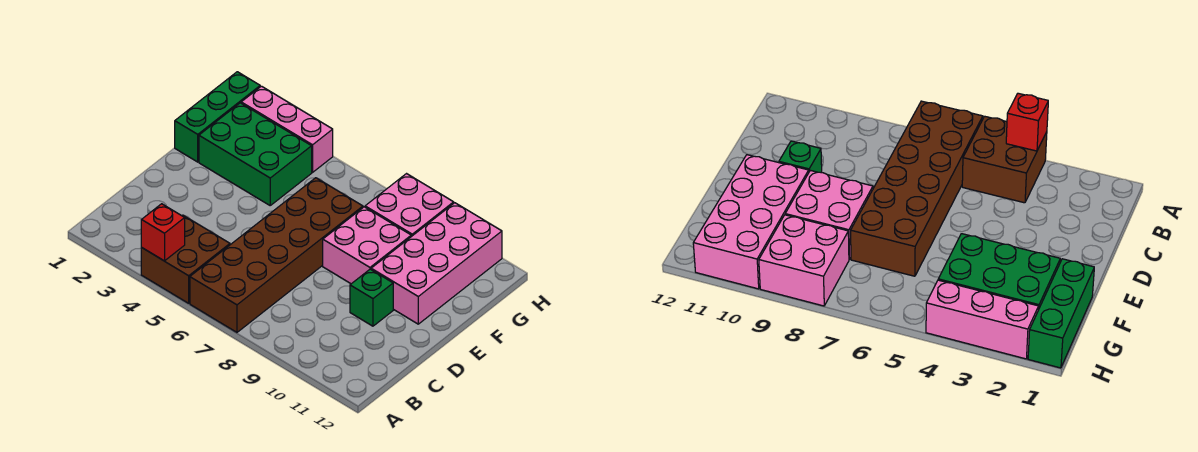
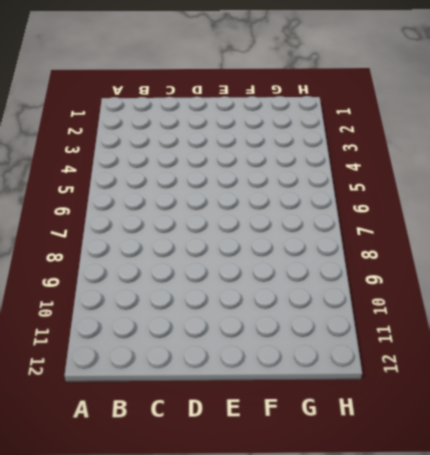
none -> brown brick A4:B5 level 1
none -> brown brick A6:F7 level 1

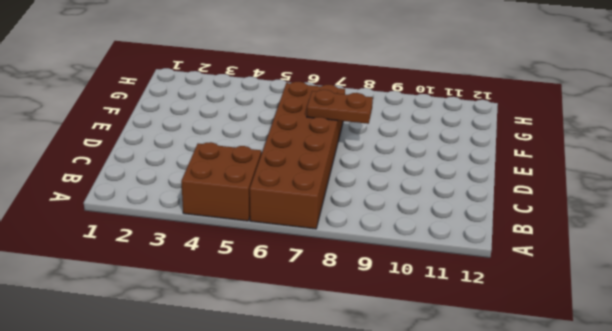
brown plate E7:E8 level 2 -> none
none -> green brick D10 level 1
none -> pink brick E8:F9 level 1

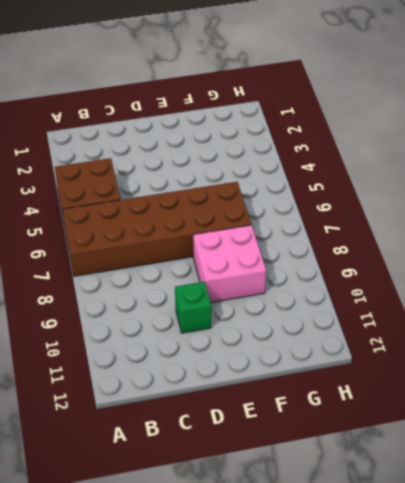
none -> pink brick E10:H11 level 1
none -> green brick F1:H1 level 1

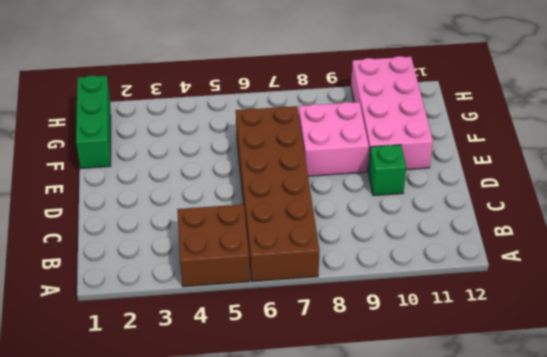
none -> green brick F2:G4 level 1
none -> pink brick G8:H9 level 1

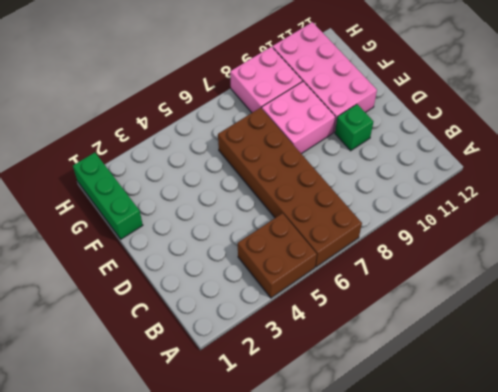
none -> green brick F2:G4 level 1
none -> pink brick H2:H4 level 1

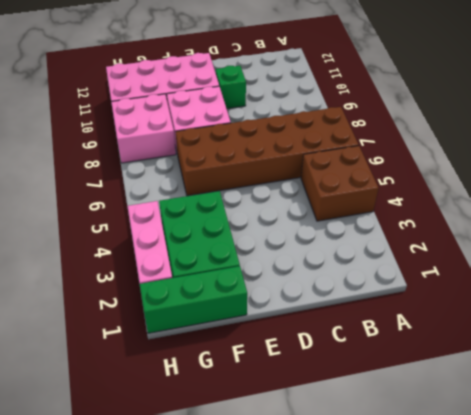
none -> red brick A4 level 2

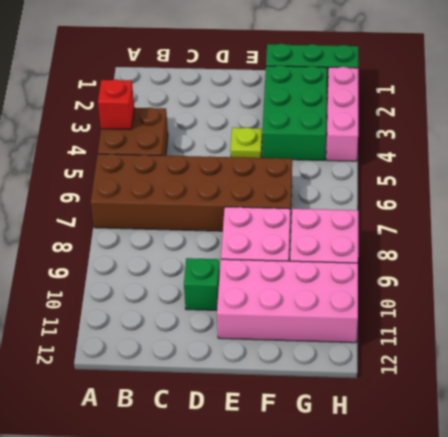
lime plate E4 level 1 -> none

